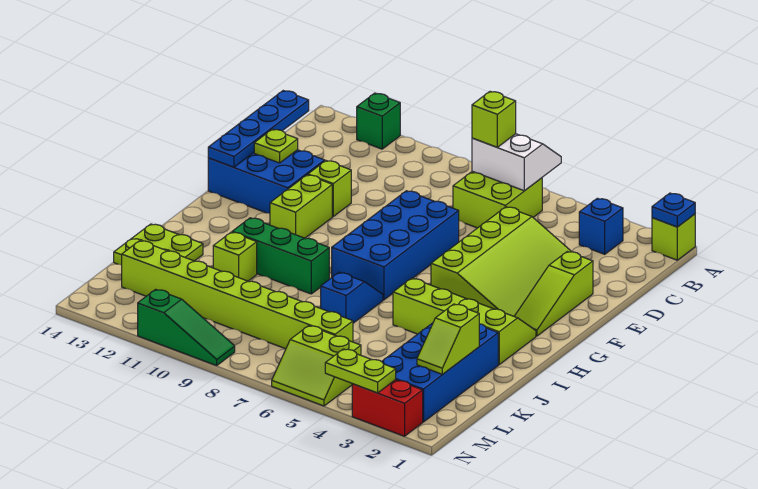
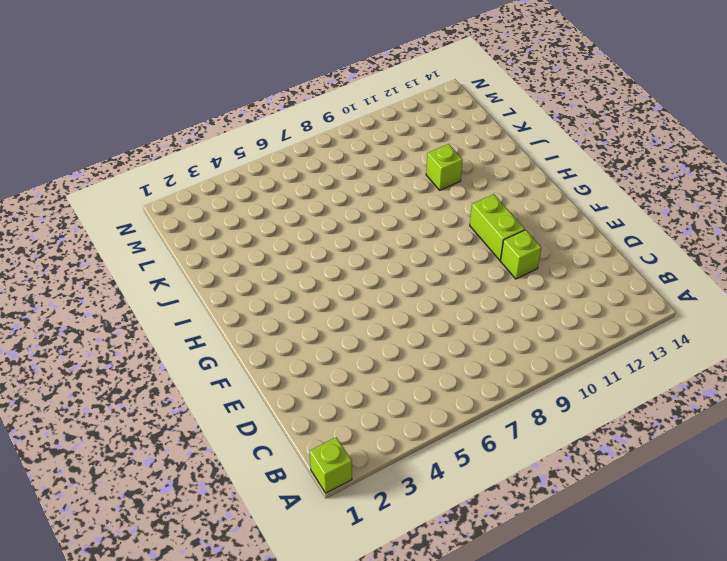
none -> green brick A12 level 1
none -> blue brick B3 level 1
none -> lime brick B6:C7 level 1

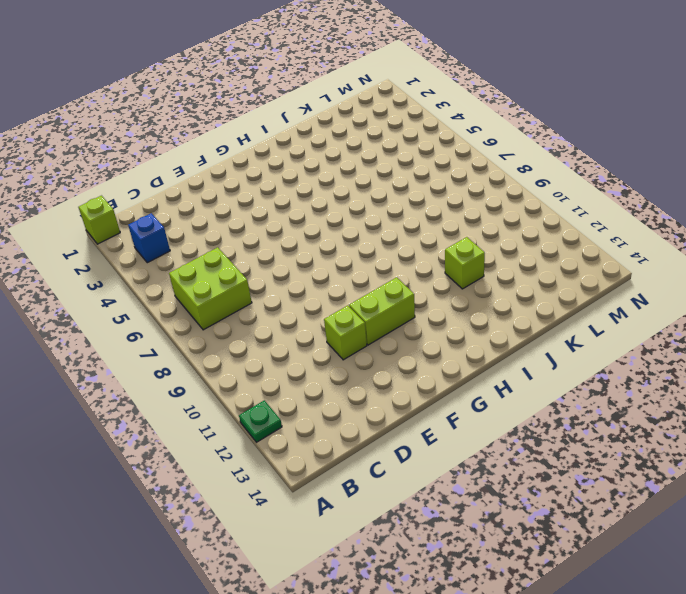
green plate A12 level 1 -> green brick A12 level 1
none -> lime slope D3:G5 level 1 top 5
none -> lime slope E2:G2 level 1 top E
none -> blue brick E7:H8 level 1

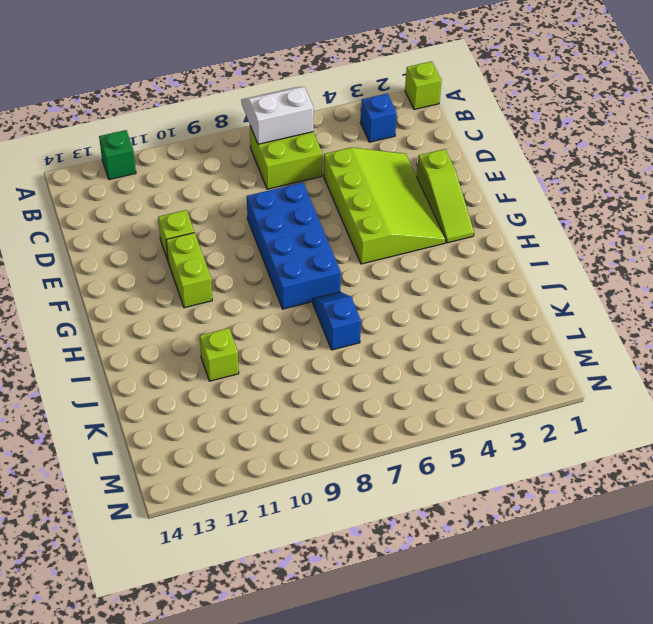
none -> blue brick E12:F14 level 1
none -> lime slope H2:I5 level 1 top I
none -> green brick I9:I11 level 1

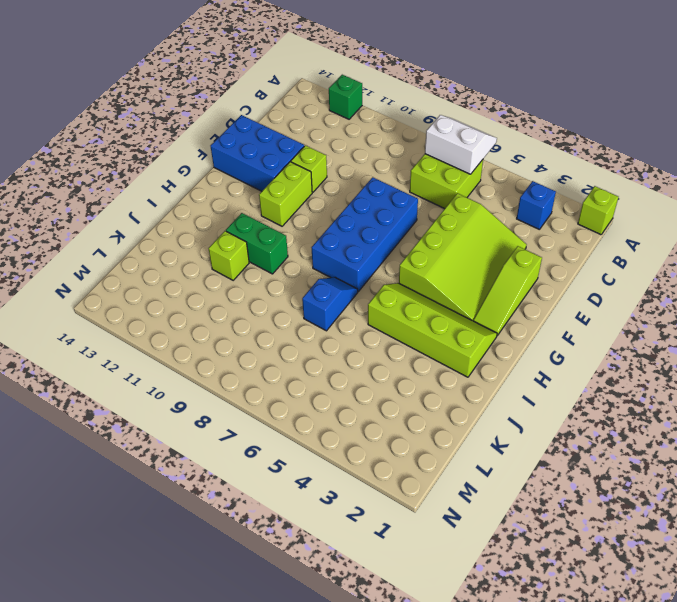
green brick I10:I11 level 1 -> green brick I9:I11 level 1
none -> blue brick J2:M3 level 1
none -> lime plate J13:K14 level 1
none -> lime brick L6:L13 level 1

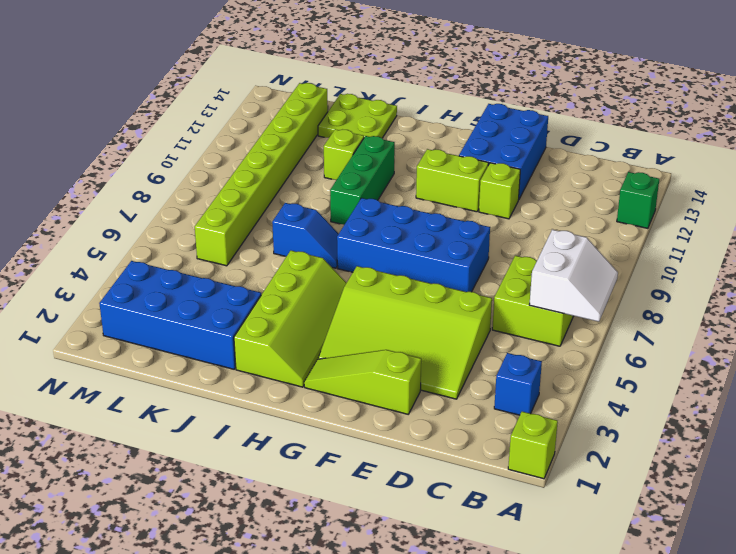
none -> lime slope M5:N6 level 1 top M
none -> red brick N2:N3 level 1
none -> green slope N9:N11 level 1 top 11

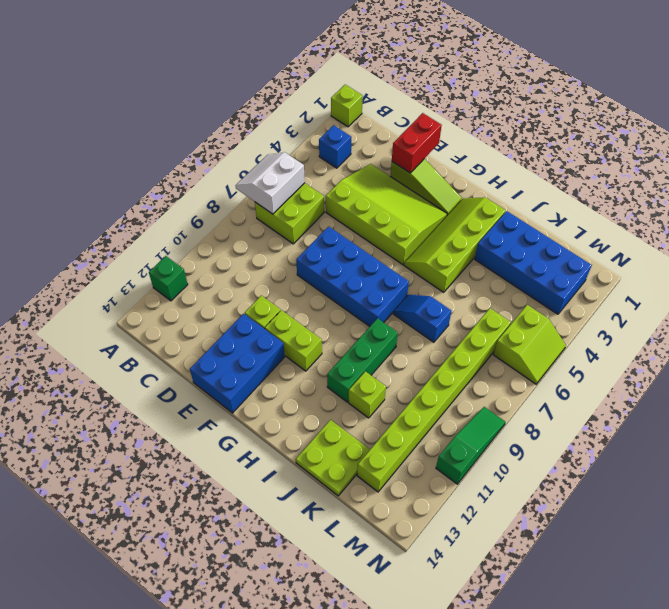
red brick E1:E2 level 2 -> red brick N2:N3 level 1
none -> blue plate A1 level 2
none -> blue plate C14:F14 level 2
none -> lime plate E13 level 2

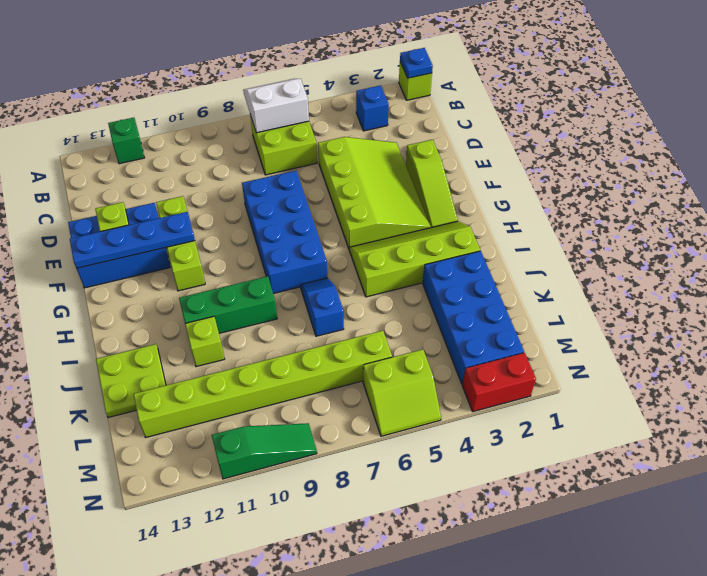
blue plate F11:F14 level 2 -> blue plate C14:F14 level 2
none -> lime slope K2:L2 level 2 top K
none -> lime plate N3:N4 level 2
none -> lime brick B7 level 3

